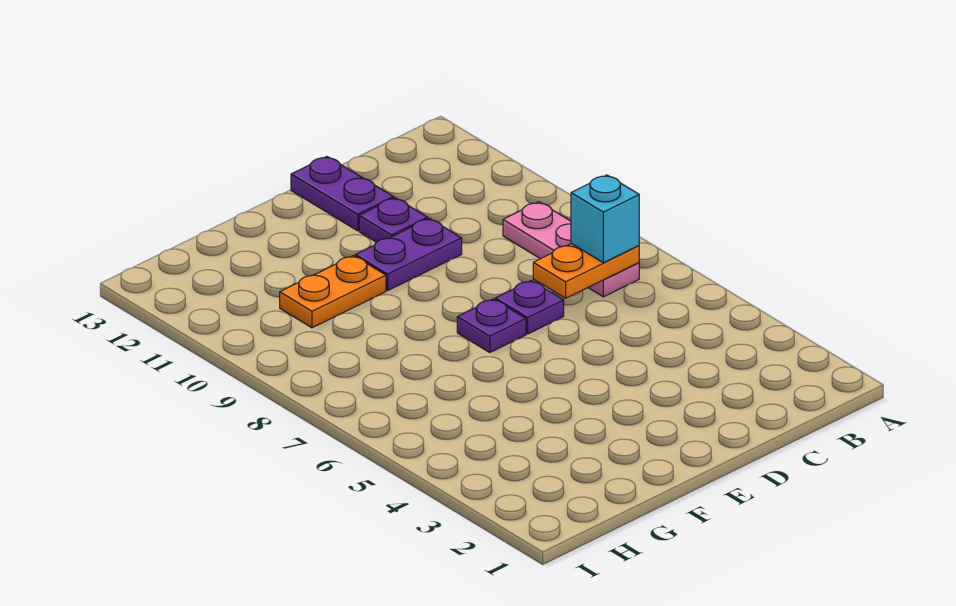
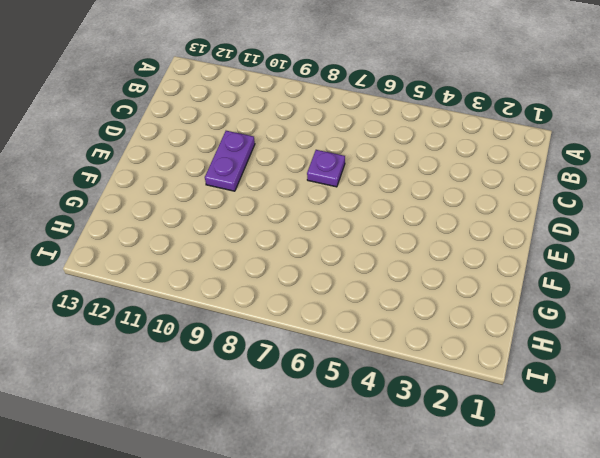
none -> pink plate B7:B9 level 1
none -> purple plate D11 level 1

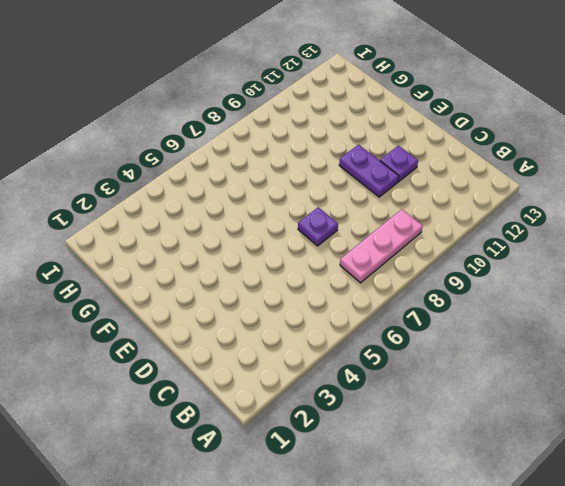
none -> purple plate D12:D13 level 1
none -> purple plate E7 level 1

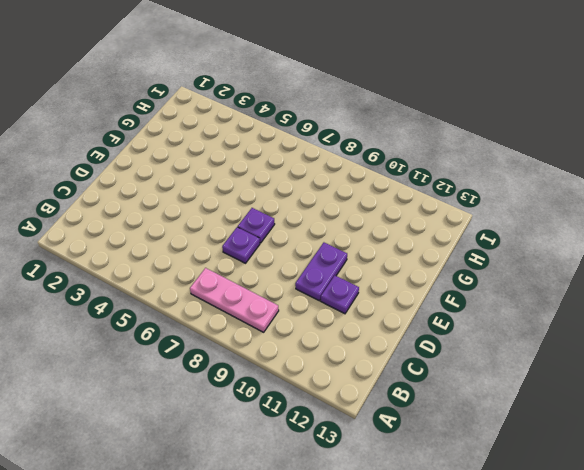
none -> purple plate D12:D13 level 1
none -> orange plate F10:G10 level 1

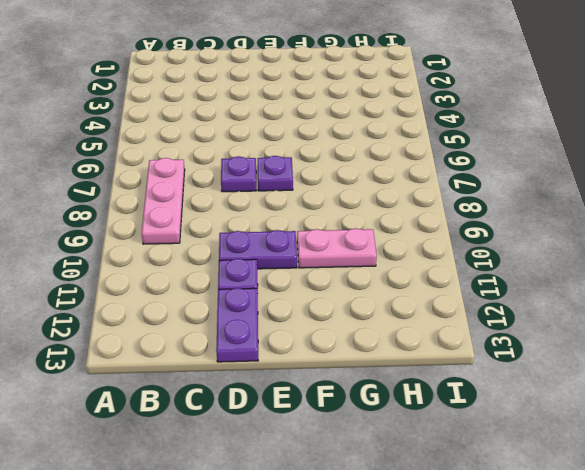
pink plate F10:G10 level 1 -> orange plate F10:G10 level 1
none -> orange plate B7:C7 level 2
none -> cyan brick B7 level 3

